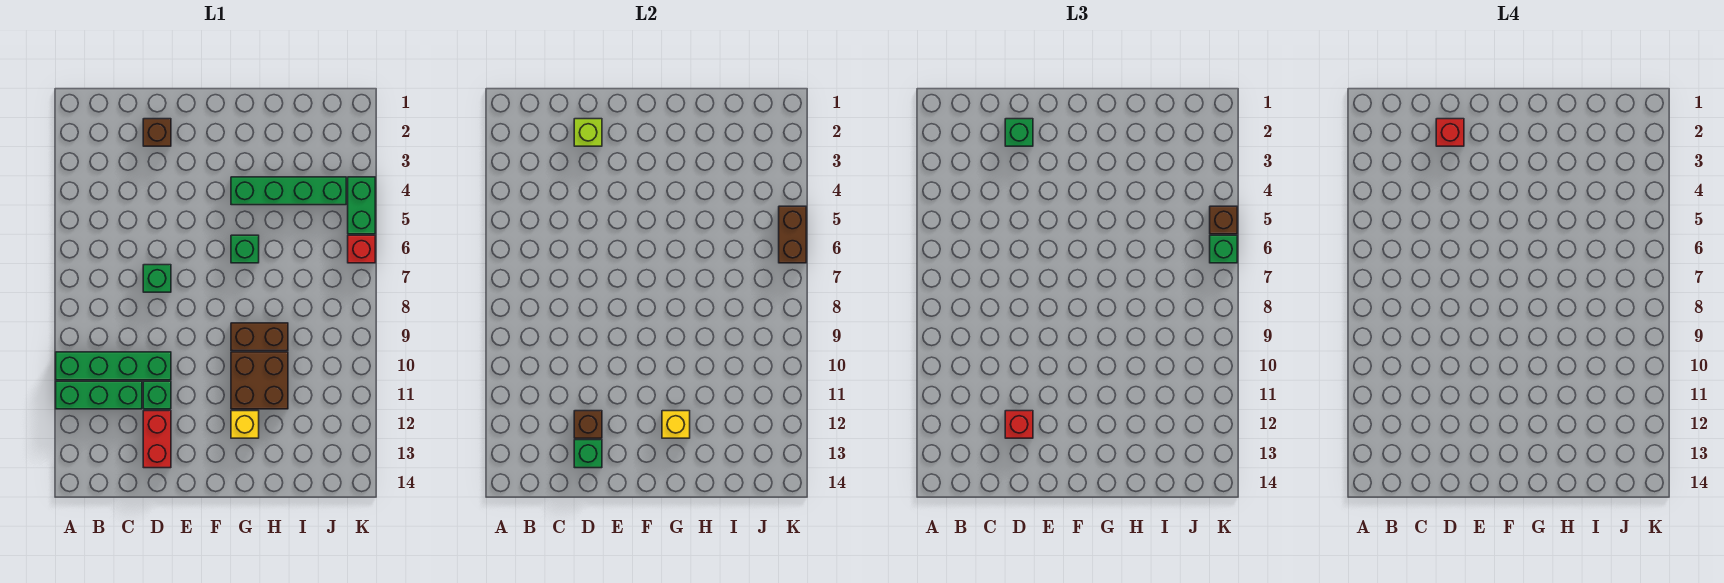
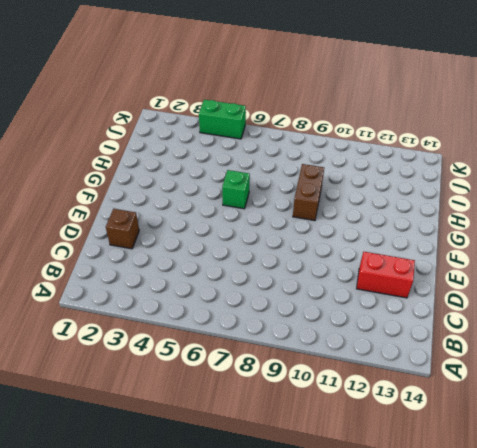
none -> green brick A10:D10 level 1
none -> green brick A11:C11 level 1
none -> green brick D7 level 1

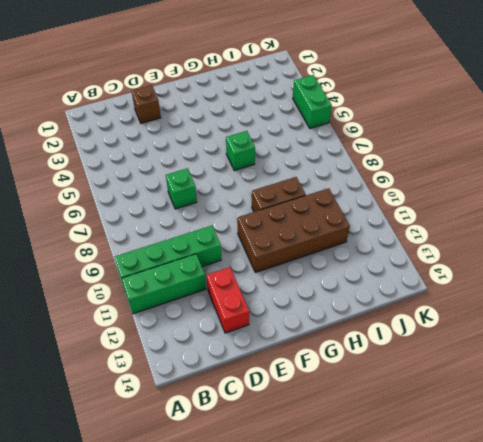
brown brick F10:I11 level 1 -> brown brick G10:H11 level 1
none -> green brick D11 level 1
none -> green brick G4:J4 level 1
none -> yellow brick G12 level 1

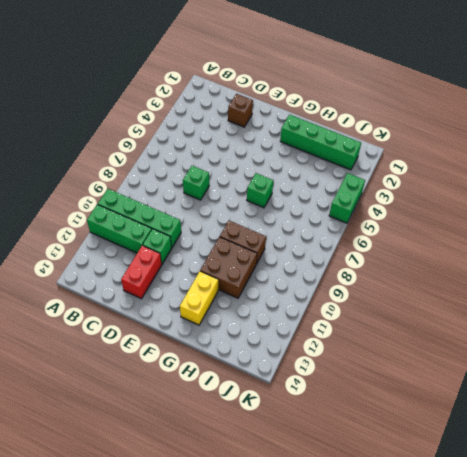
green brick G2:J2 level 1 -> green brick G4:J4 level 1
yellow brick G12:G13 level 1 -> yellow brick G12 level 1
none -> red brick K6 level 1
none -> lime brick D2 level 2
none -> brown brick D12 level 2

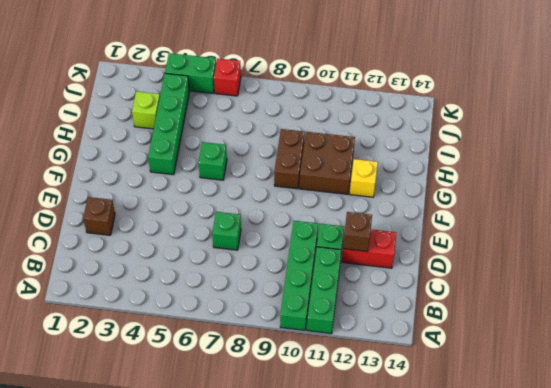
lime brick I3 level 1 -> lime brick D2 level 2
none -> green brick D13 level 2
none -> yellow brick G12 level 2
none -> brown brick K5:K6 level 2

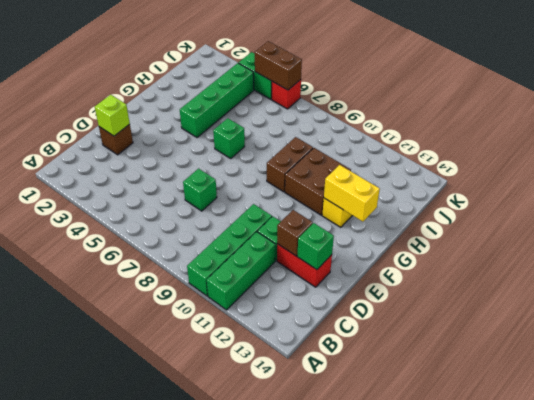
yellow brick G12:G13 level 2 -> yellow brick G12 level 2
none -> green brick D2 level 3
none -> red brick D12 level 3
none -> brown brick K5 level 3

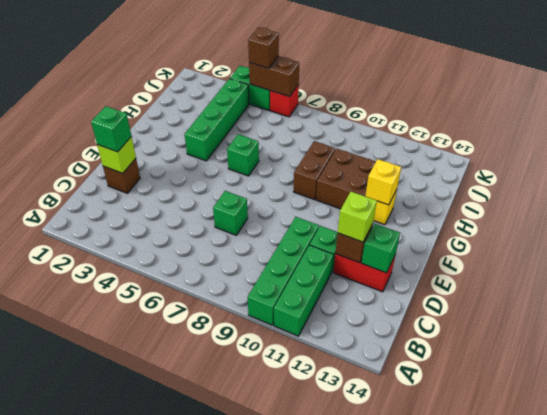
lime brick D12 level 3 -> red brick D12 level 3
none -> green brick K6 level 3
none -> red brick D2 level 4

